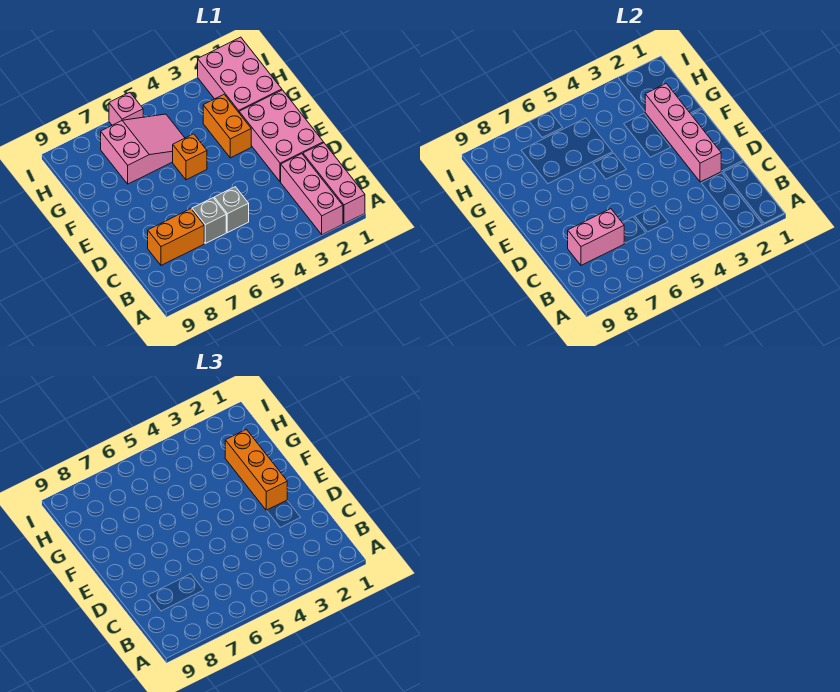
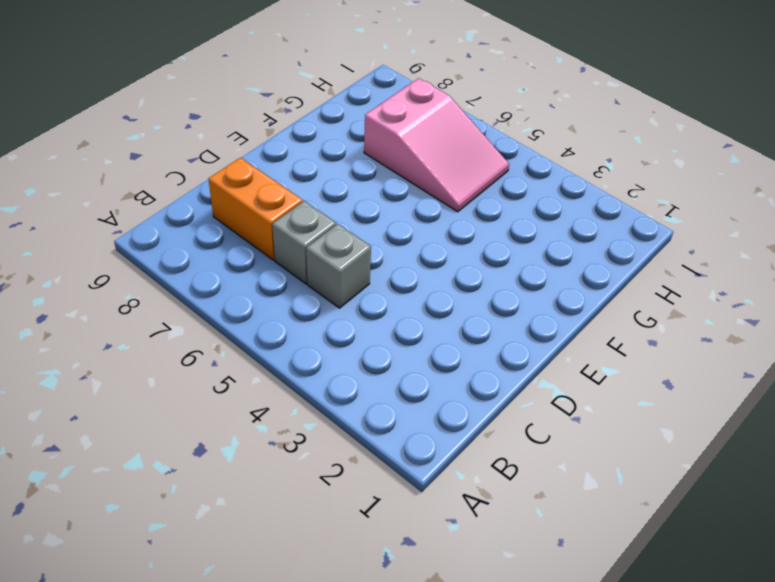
none -> pink brick A1:C1 level 1
none -> pink brick A2:C2 level 1
none -> pink brick D1:F2 level 1

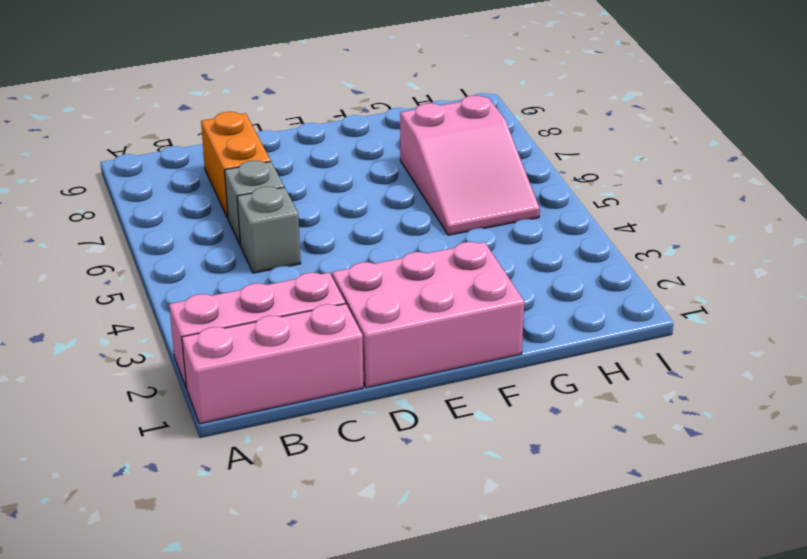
none -> orange brick F3:G3 level 1
none -> orange brick F5 level 1
none -> pink brick G1:I2 level 1

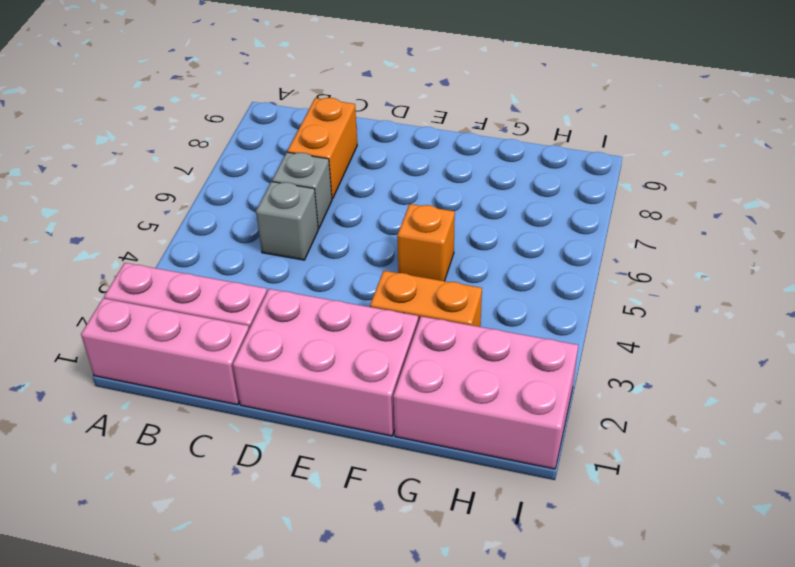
none -> pink slope G5:H7 level 1 top 7
none -> pink brick I6 level 1
none -> pink brick C7:C8 level 2

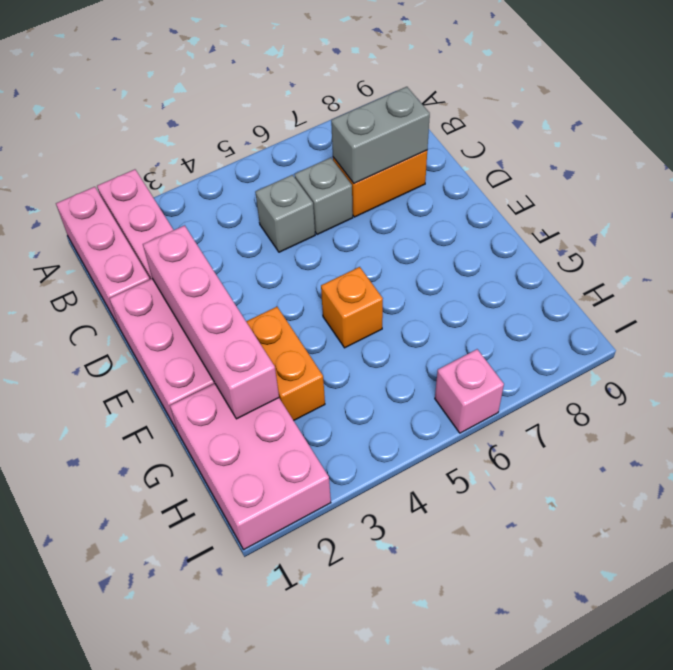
grey brick C7:C8 level 2 -> pink brick C7:C8 level 2
none -> pink slope G5:H7 level 1 top 7
none -> orange brick E2:G2 level 3

